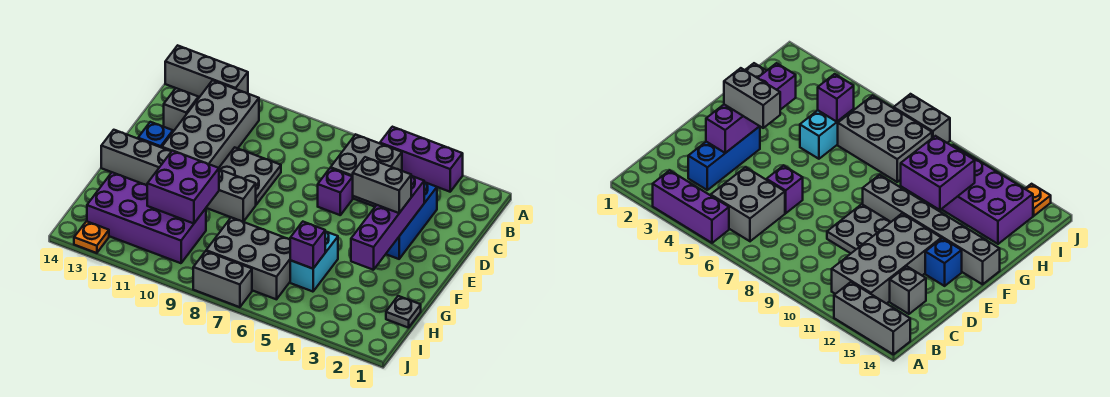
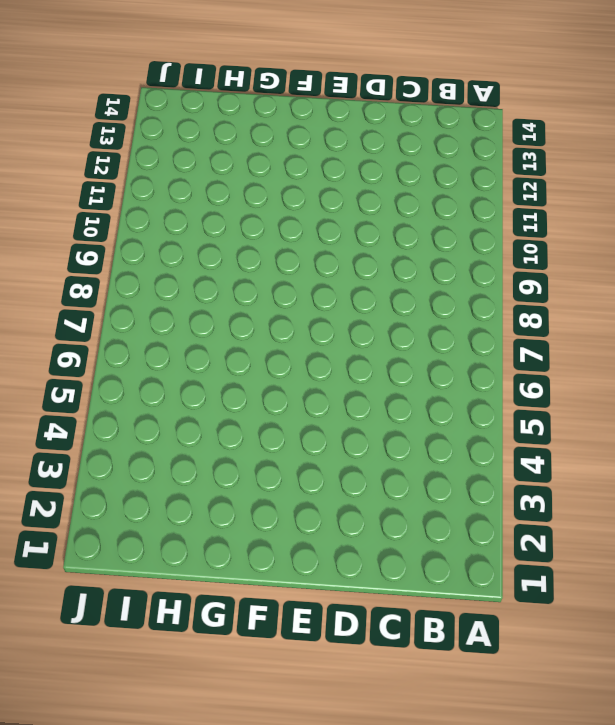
none -> purple brick A3:A5 level 1
none -> grey brick A12:A14 level 1
none -> grey brick B5:C6 level 1

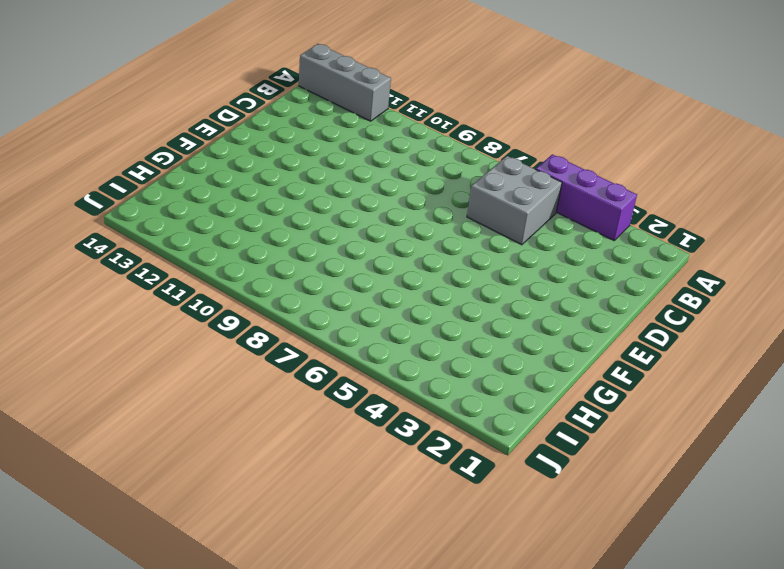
none -> grey brick B11:E12 level 1
none -> blue brick C3:E3 level 1
none -> grey brick C13 level 1

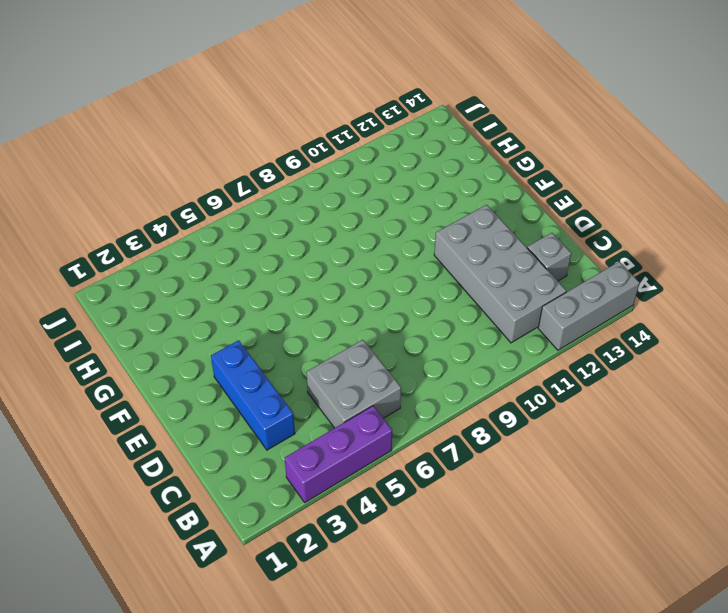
none -> purple brick D6 level 1
none -> grey plate D9:E10 level 1
none -> blue brick E13 level 1

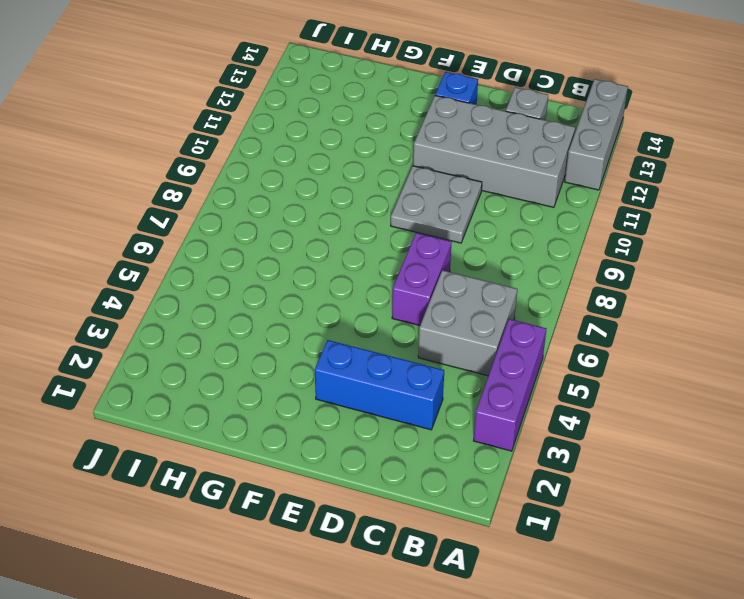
purple brick D6:D7 level 1 -> purple brick D6 level 1
none -> grey brick F9:F14 level 1
none -> cyan brick G5:H5 level 1
none -> grey plate H1 level 1

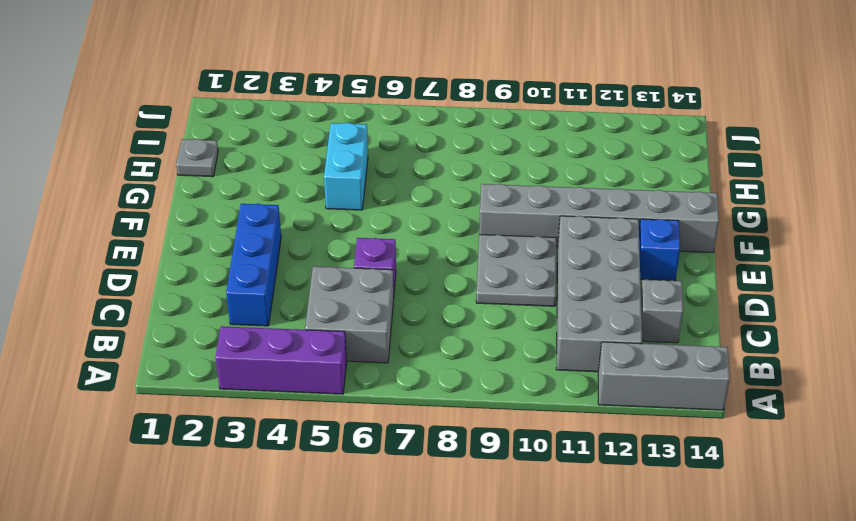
none -> grey brick H6:I8 level 1
none -> purple brick H10:I13 level 1
none -> grey brick J7:J8 level 1

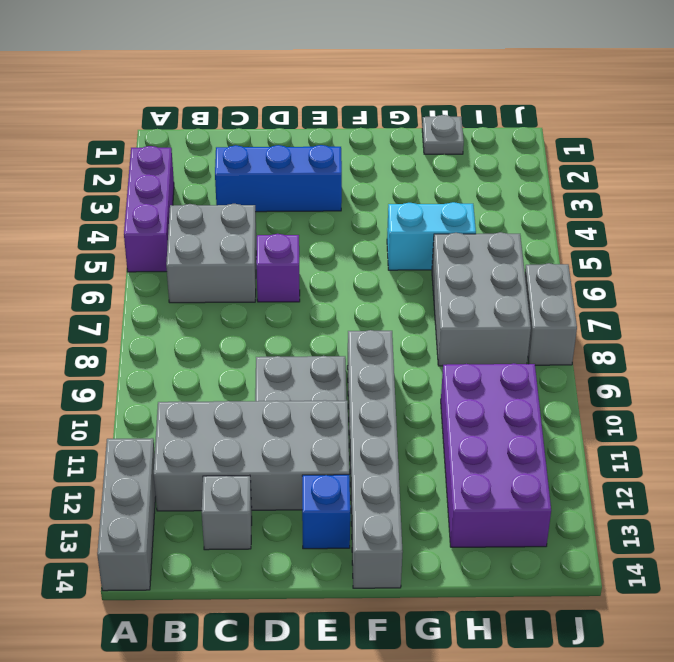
none -> orange plate J13 level 1
none -> purple brick D3:G3 level 2
none -> purple brick G10:H11 level 2

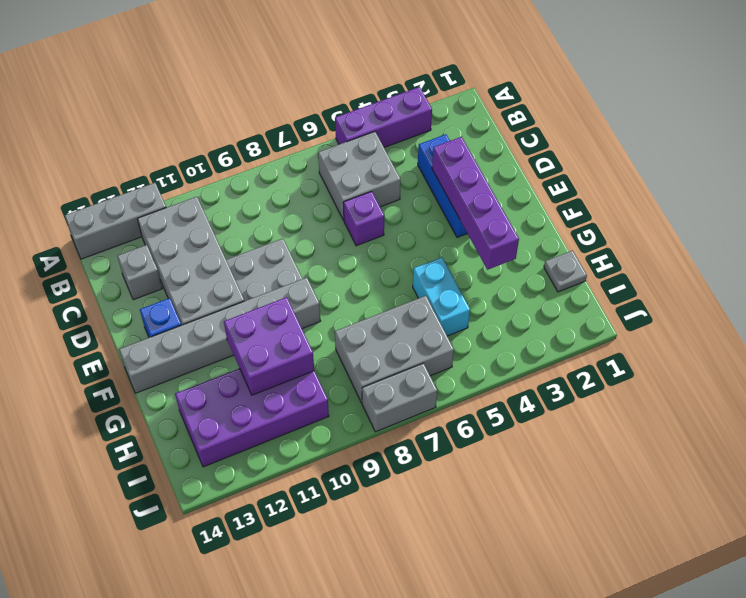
none -> orange plate J13 level 1
none -> purple brick H5 level 2
none -> grey brick E3:E4 level 3

